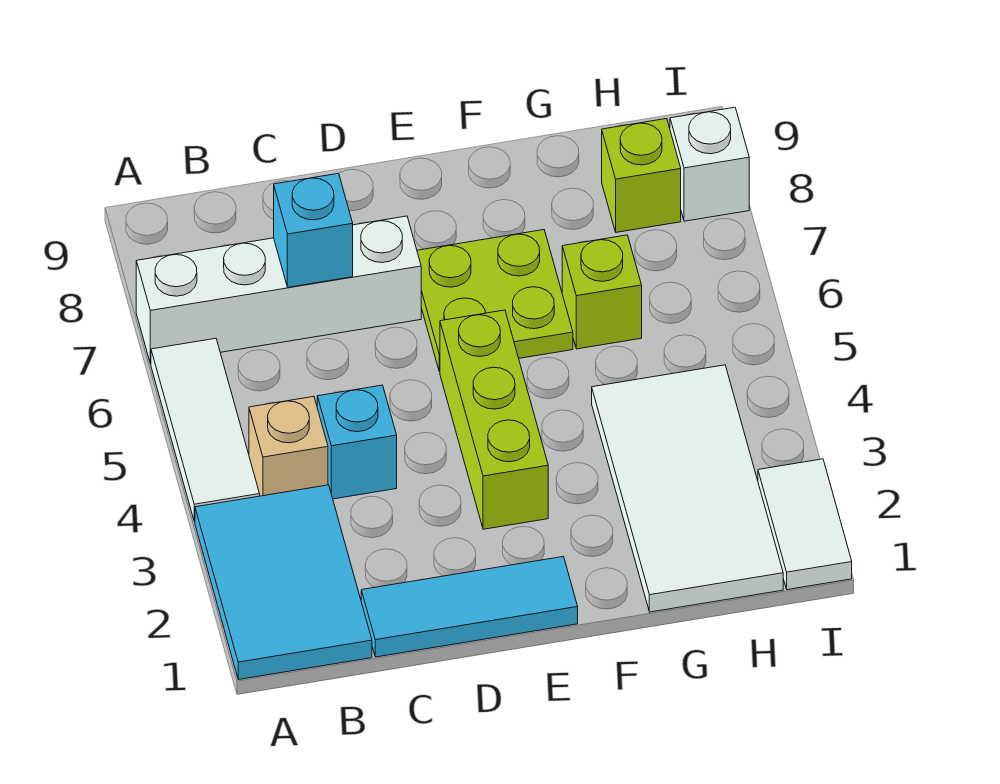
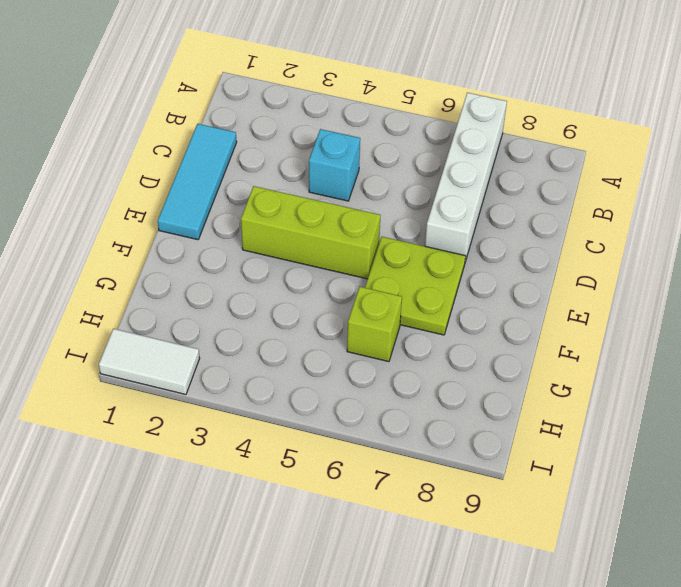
none -> cyan tile A1:B3 level 1
none -> white tile A4:A6 level 1
none -> tan brick B4 level 1

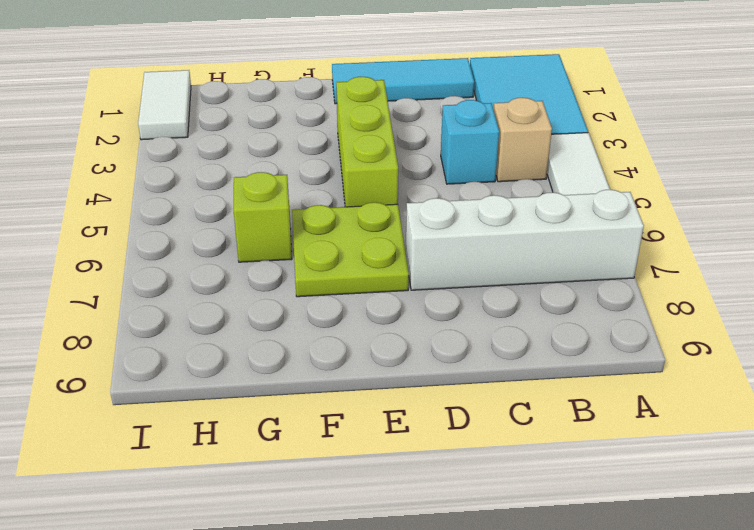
none -> white tile G1:H4 level 1
none -> lime brick H8 level 1
none -> white brick I8 level 1

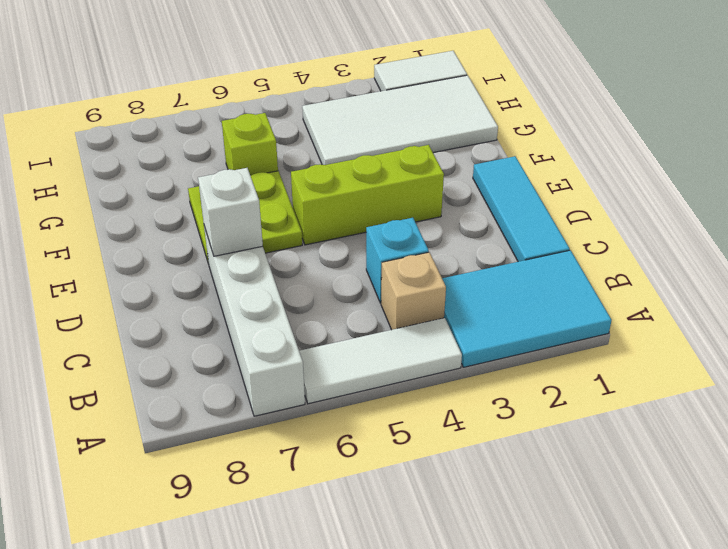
white brick D7 level 2 -> white brick I8 level 1
none -> lime brick H8 level 1
none -> cyan brick C7 level 2

